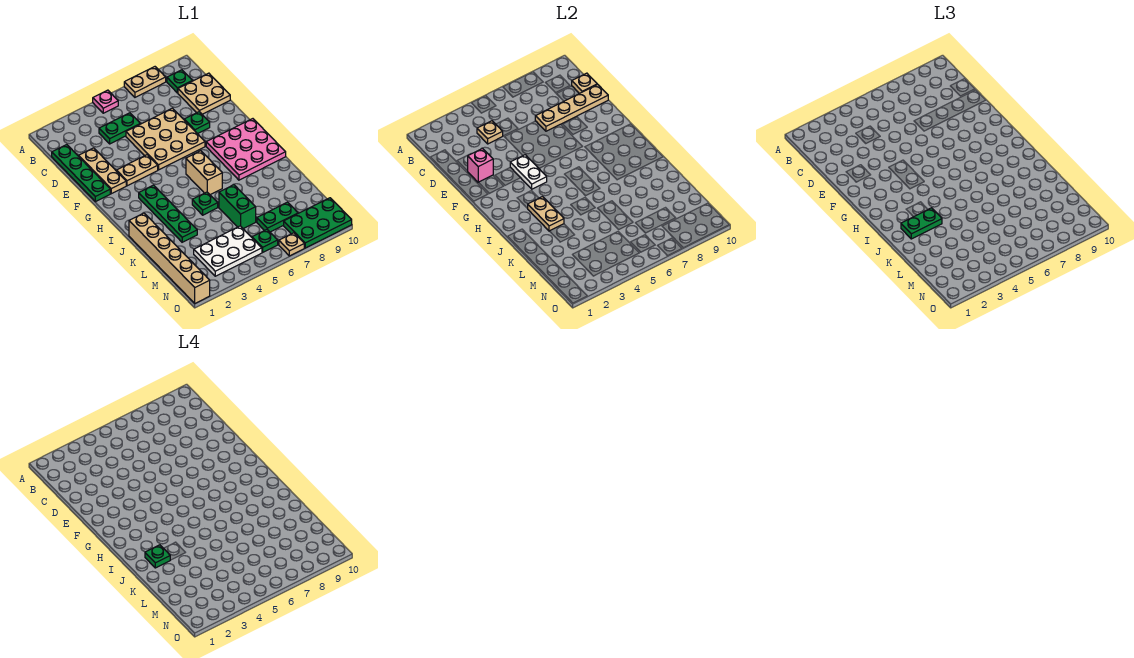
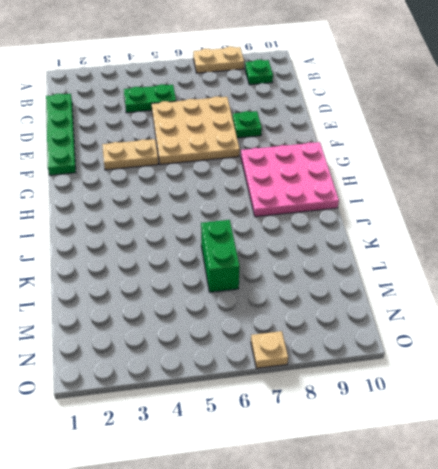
none -> pink plate A5 level 1
none -> tan plate C9:D10 level 1
none -> tan plate D2:F2 level 1

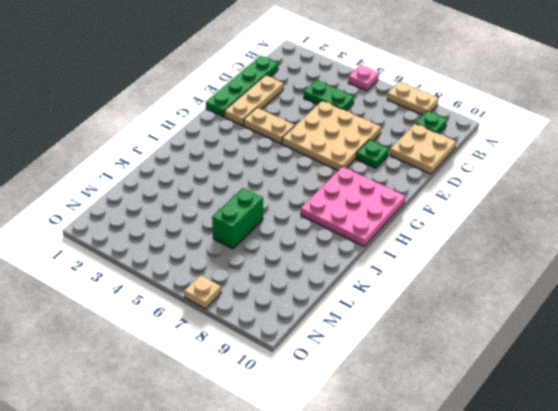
none -> green plate H3:K3 level 1
none -> tan brick H6:I6 level 1
none -> tan brick J1:O1 level 1

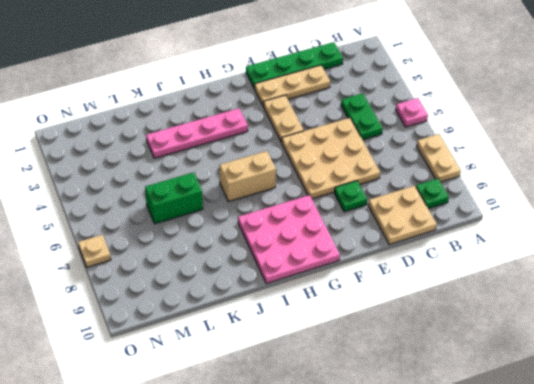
pink plate H3:K3 level 1 -> green plate H3:K3 level 1
none -> tan brick J1:O1 level 1
none -> green plate J5 level 1
none -> white plate M3:N5 level 1

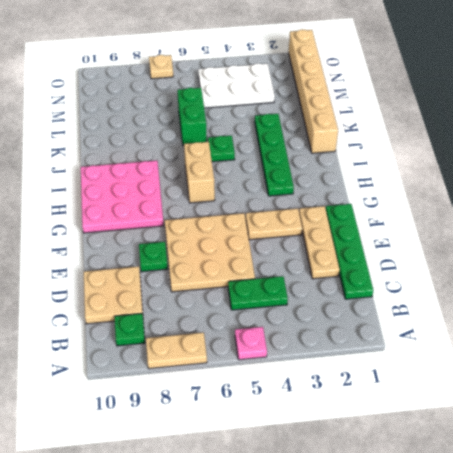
none -> green plate M7:M8 level 1
none -> green plate N6 level 1
none -> green plate N8:O10 level 1

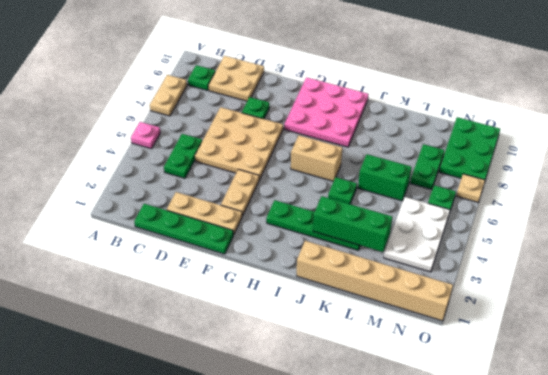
green brick J3:L3 level 2 -> tan plate I3:J3 level 2
none -> tan plate C4 level 2
none -> tan plate C10 level 2
none -> tan plate D7:D10 level 2

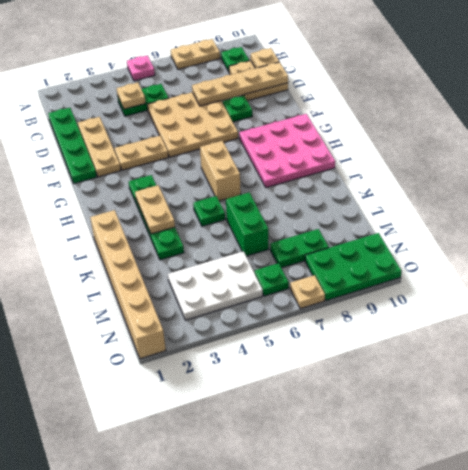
none -> pink brick E2 level 2
none -> white plate F4:G4 level 2
none -> green plate J2:J3 level 3

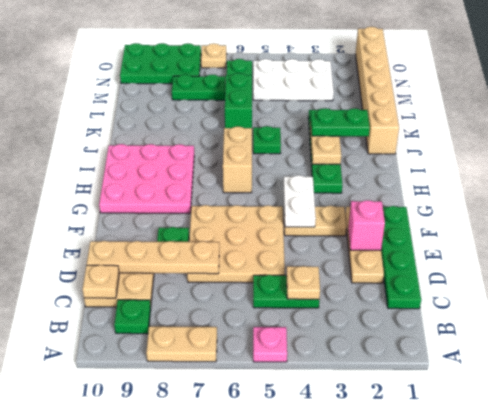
none -> green plate J2 level 4

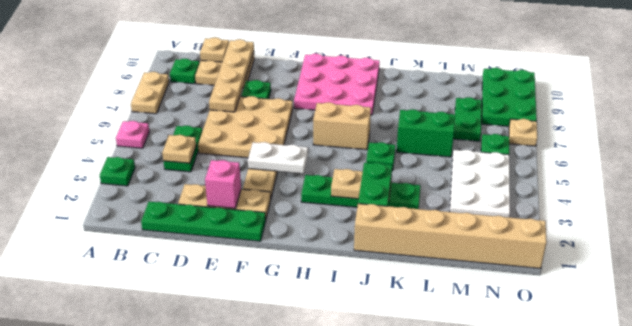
green plate A3 level 1 -> green plate J2 level 4

